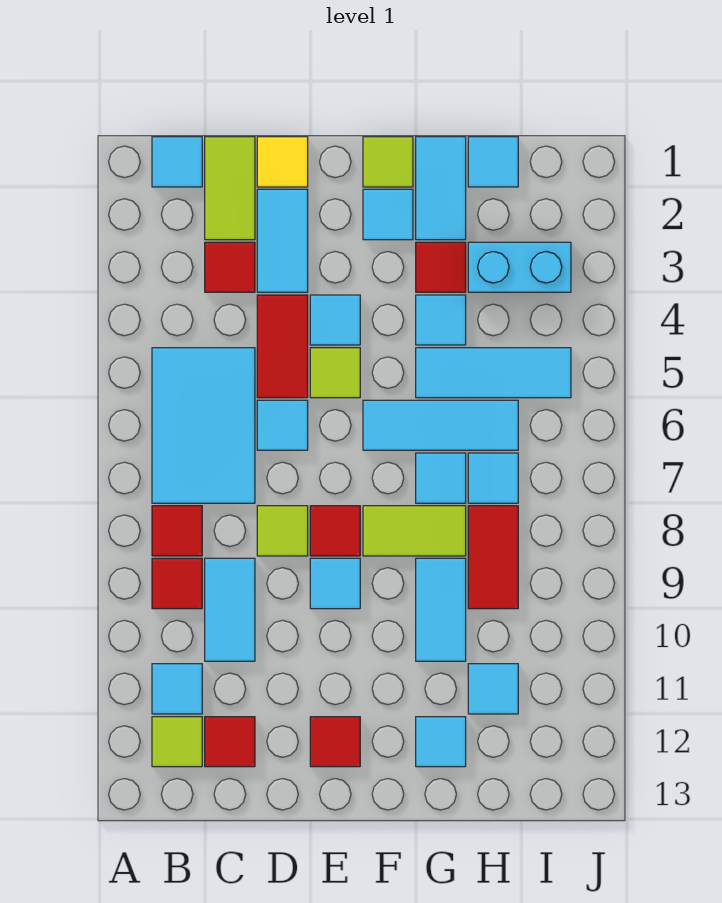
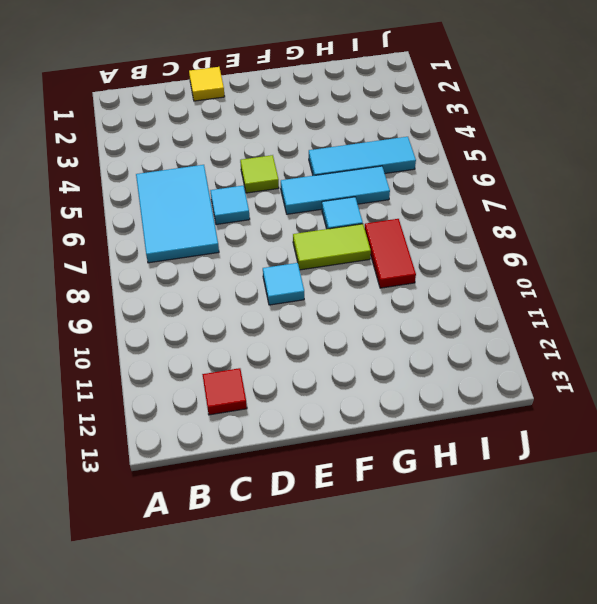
none -> cyan tile B1 level 1
none -> red tile B8 level 1
none -> red tile B9 level 1
none -> cyan tile B11 level 1

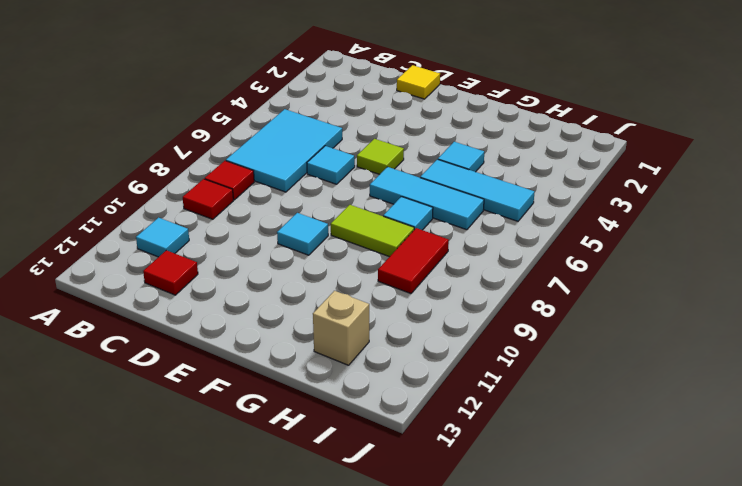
tan brick H12 level 1 -> none
none -> cyan tile B1 level 1
none -> lime tile B12 level 1
none -> lime tile C1:C2 level 1
none -> red tile C3 level 1

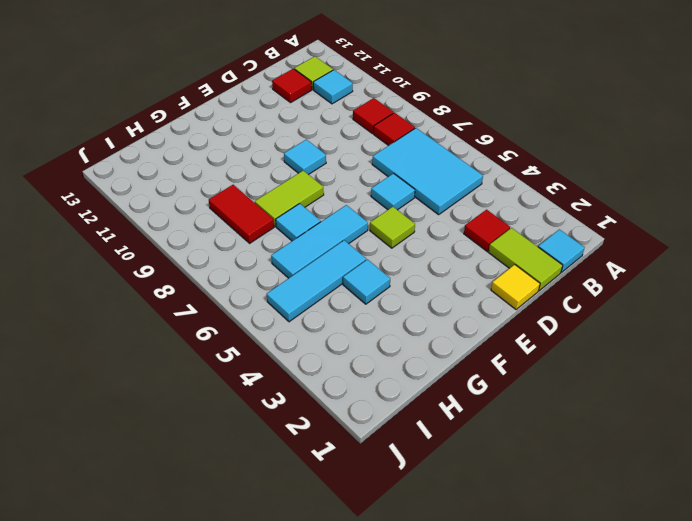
none -> cyan tile C9:C10 level 1
none -> cyan tile D2:D3 level 1
none -> red tile D4:D5 level 1
none -> lime tile D8 level 1

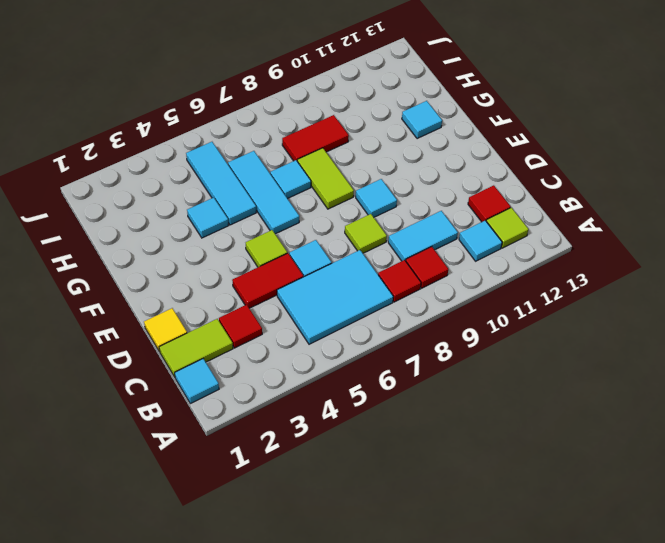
none -> cyan tile D2:D3 level 1
none -> cyan tile E4 level 1
none -> red tile E8 level 1
none -> red tile E12 level 1

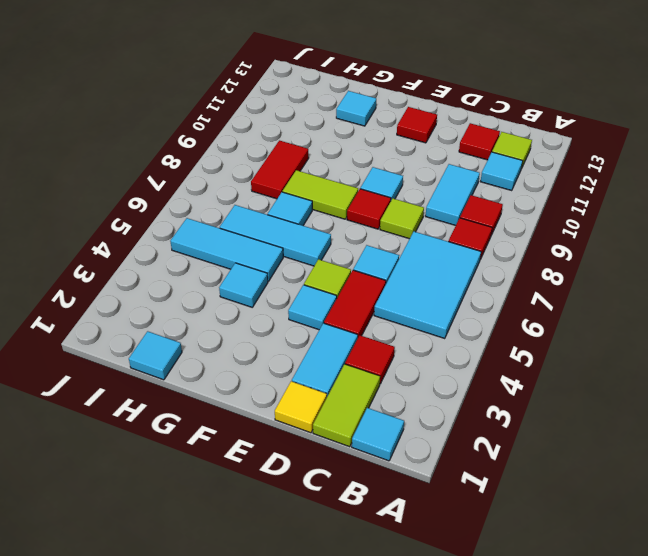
none -> lime tile F1 level 1
none -> cyan tile F2 level 1
none -> cyan tile G1:G2 level 1
none -> red tile G3 level 1

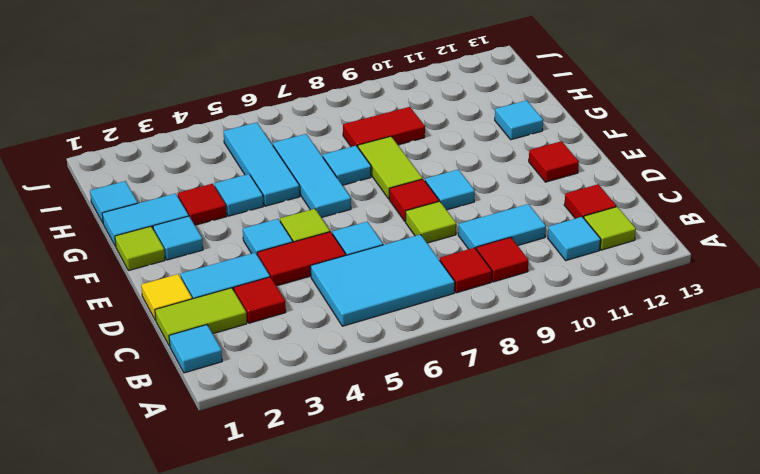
none -> cyan tile G9:G10 level 1
none -> cyan brick H3:I3 level 1
none -> cyan tile H7 level 1
none -> cyan tile H11 level 1

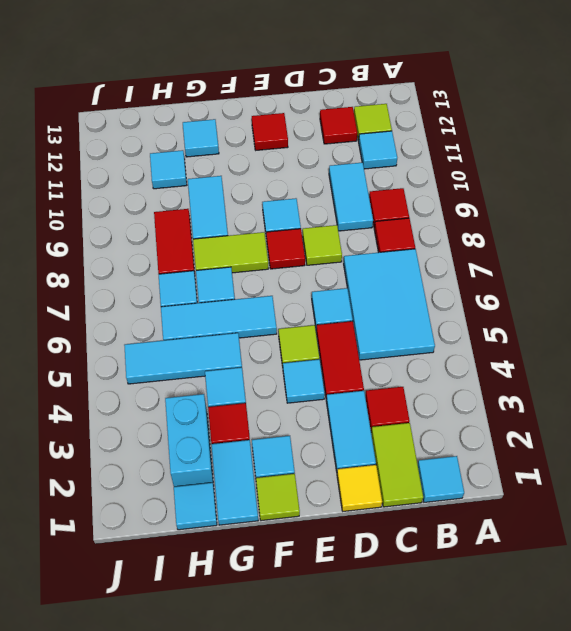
cyan brick H2:H3 level 1 -> cyan brick H3:I3 level 1

